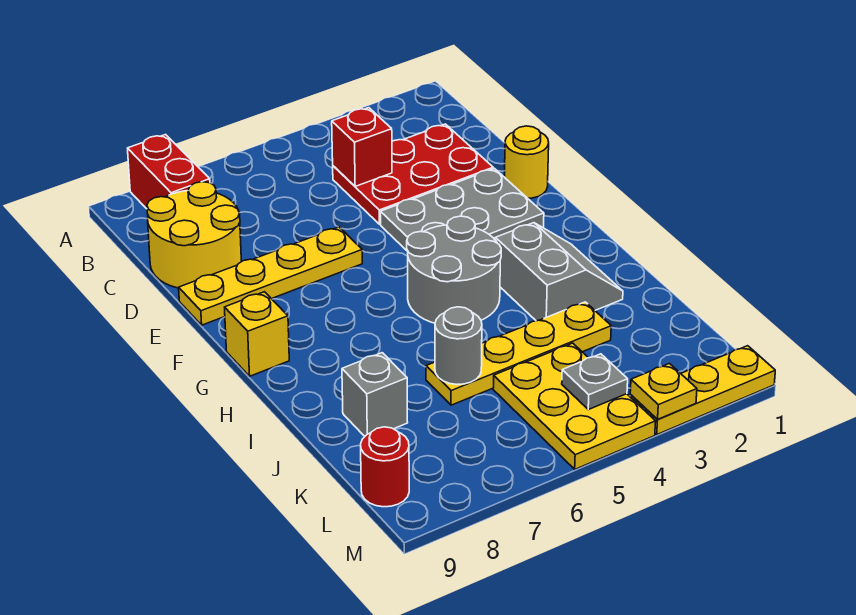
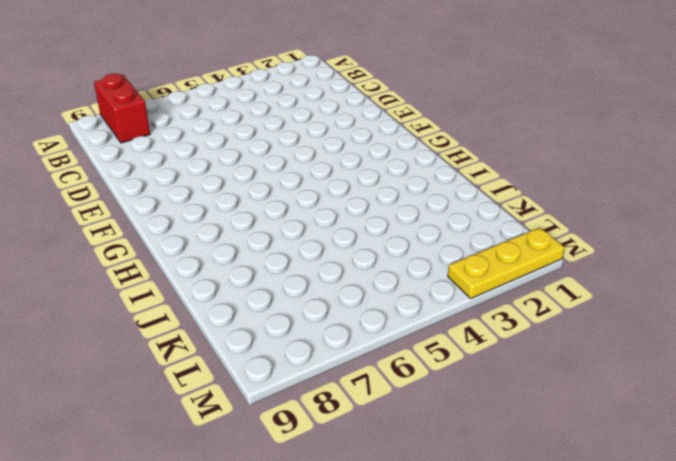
none -> red plate C2:D4 level 1
none -> yellow round brick C8:D9 level 1
none -> yellow round brick E1 level 1

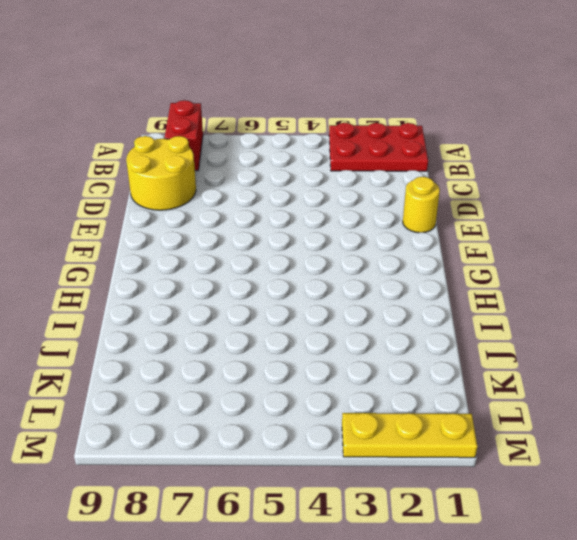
red plate A1:B3 level 1 -> red plate C2:D4 level 1
none -> grey plate E2:F4 level 1
none -> yellow plate E6:E9 level 1
none -> grey round brick G4:H5 level 1

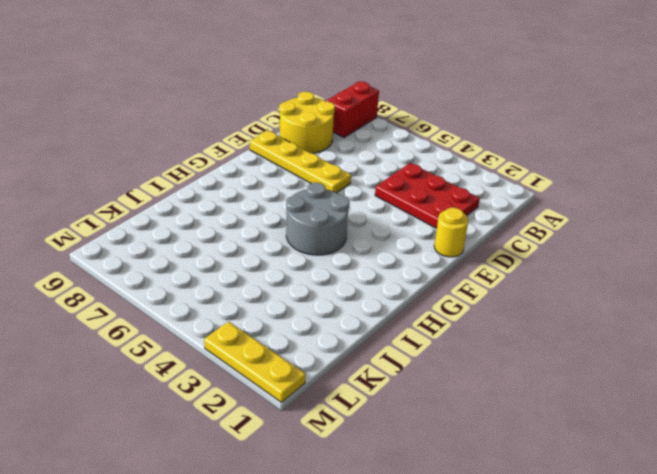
none -> grey plate E2:F4 level 1
none -> yellow brick G9 level 1
none -> grey slope H2:I3 level 1 top 3

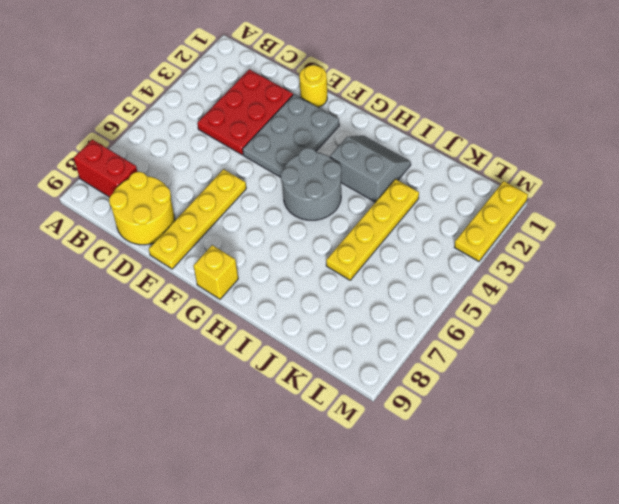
none -> grey brick J8 level 1
none -> yellow plate K4:M5 level 1
none -> red round brick L9 level 1

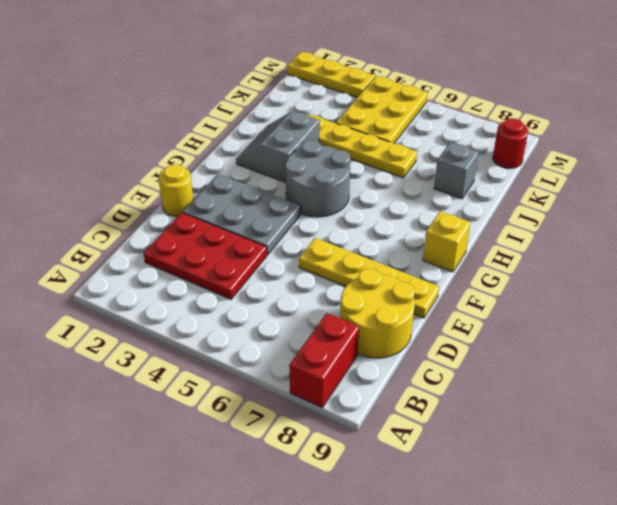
none -> red brick C4 level 2
none -> grey round brick J6 level 2
none -> grey plate L4 level 2

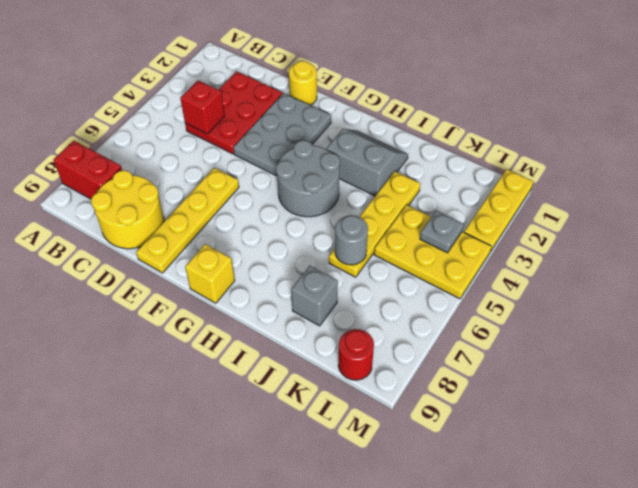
none -> yellow plate M3 level 2

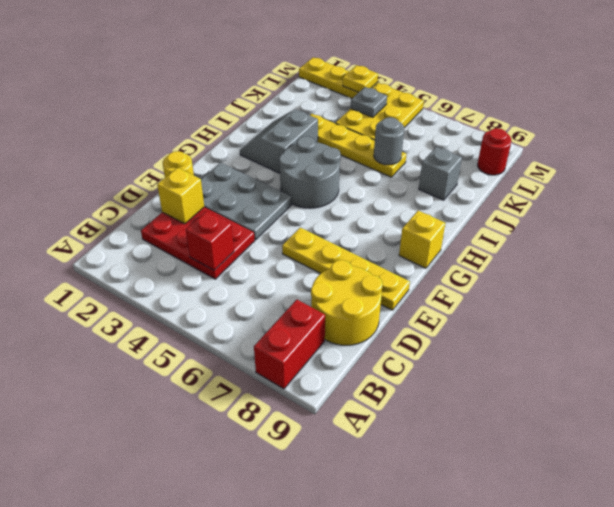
yellow brick D2 level 2 -> none

